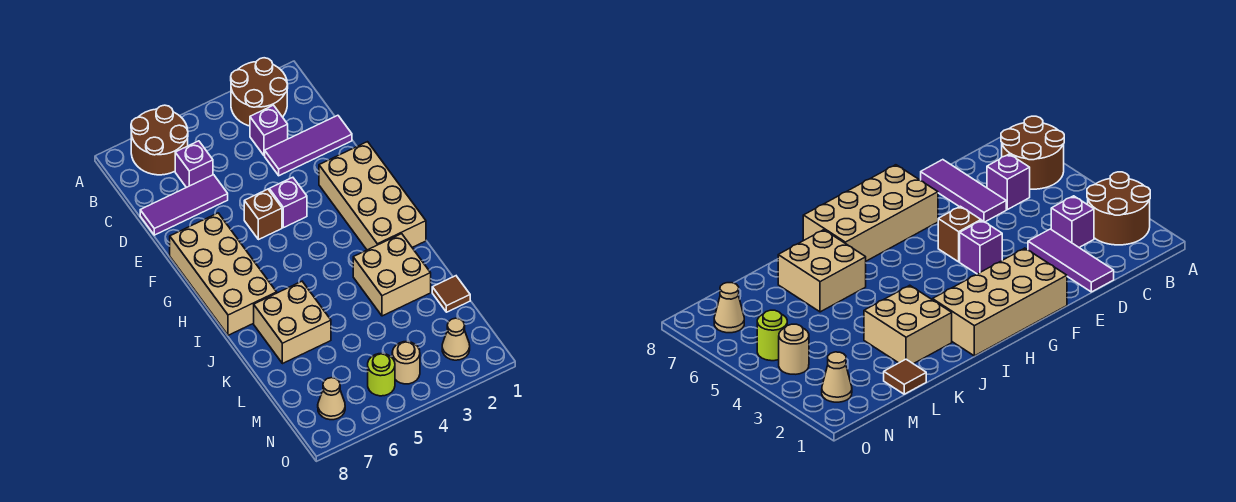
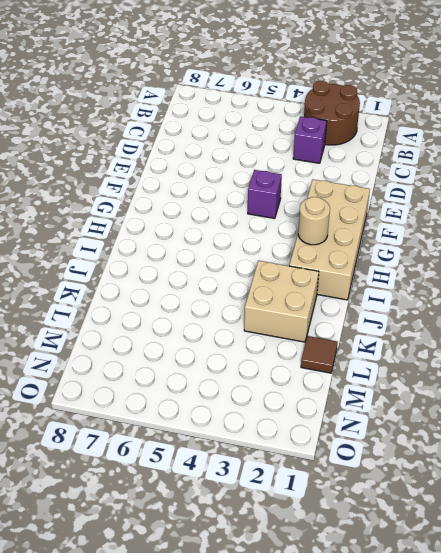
tan round brick H2 level 2 -> tan round brick N4 level 1
none -> brown round brick A6:B7 level 1
none -> purple brick C6 level 1
none -> purple tile D1:D3 level 1

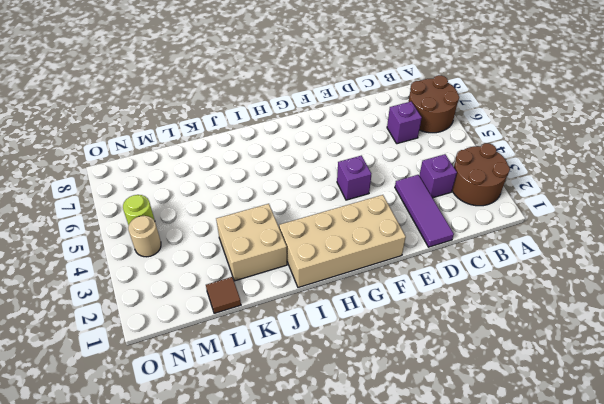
none -> purple tile D6:D8 level 1
none -> brown brick F5 level 1
none -> tan brick F7:I8 level 1

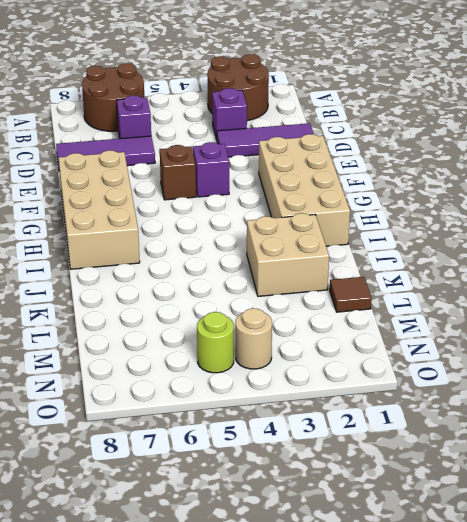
none -> tan brick J6:K7 level 1
none -> tan cone N2 level 1
none -> tan cone N7 level 1

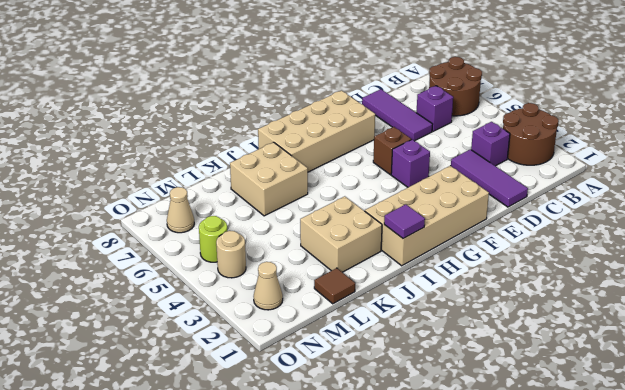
purple tile I1 level 2 -> none

